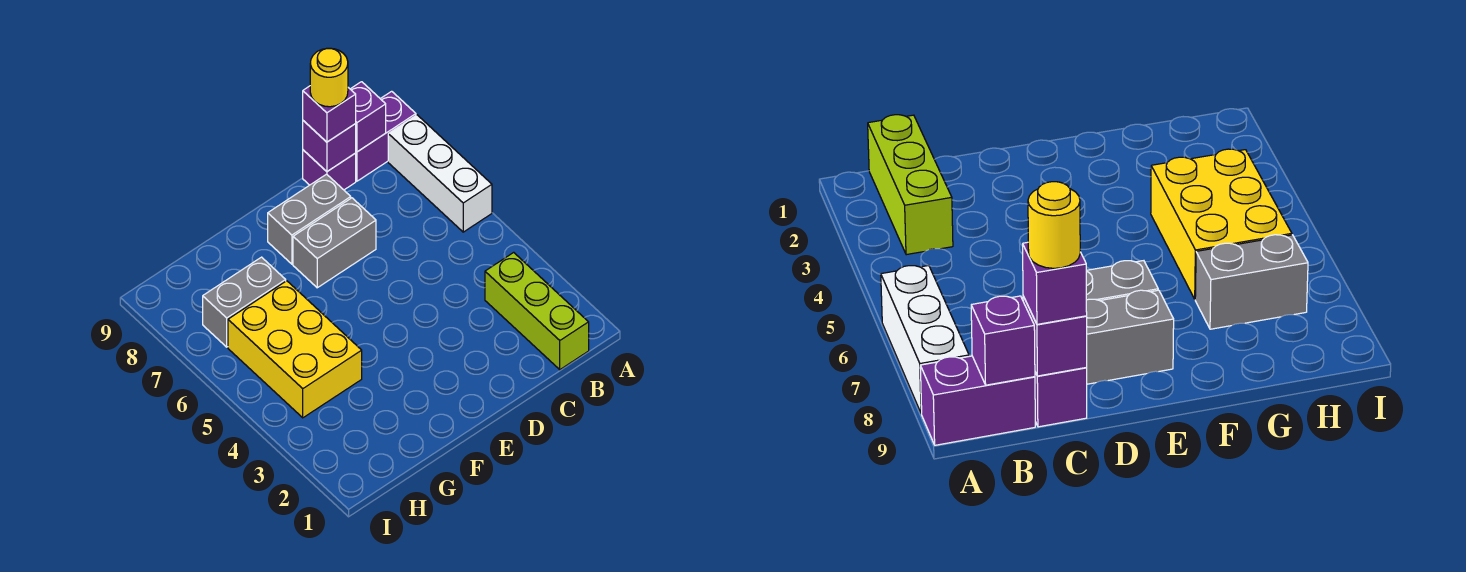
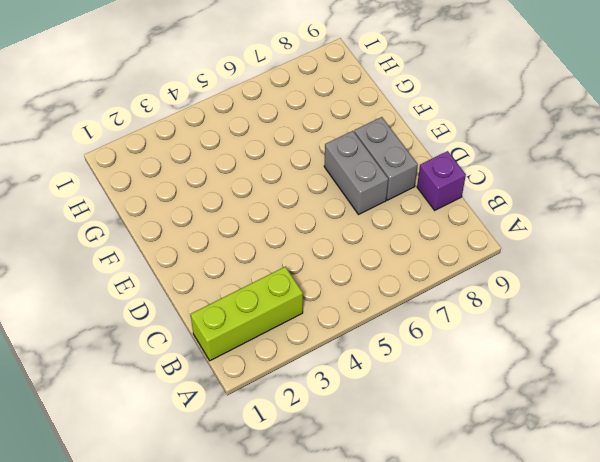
none -> white brick A6:A8 level 1
none -> purple brick A9:B9 level 1
none -> yellow brick G4:H6 level 1

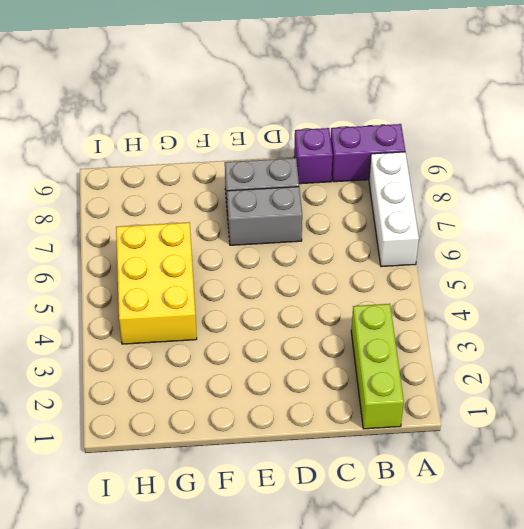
none -> grey brick G7:H7 level 1
none -> purple brick B9 level 2
none -> purple brick C9 level 2

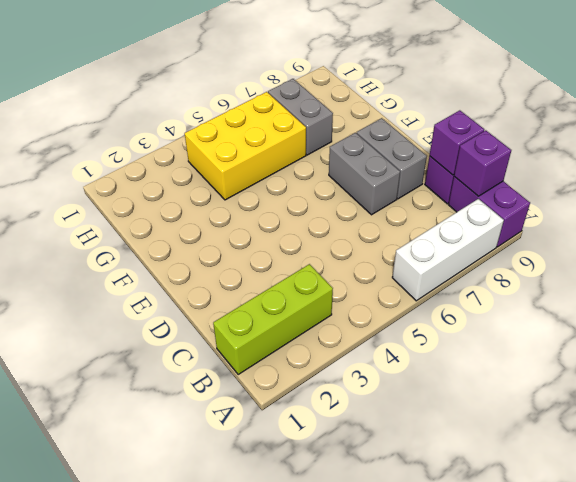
none -> purple brick C9 level 3
none -> yellow round brick C9 level 4

